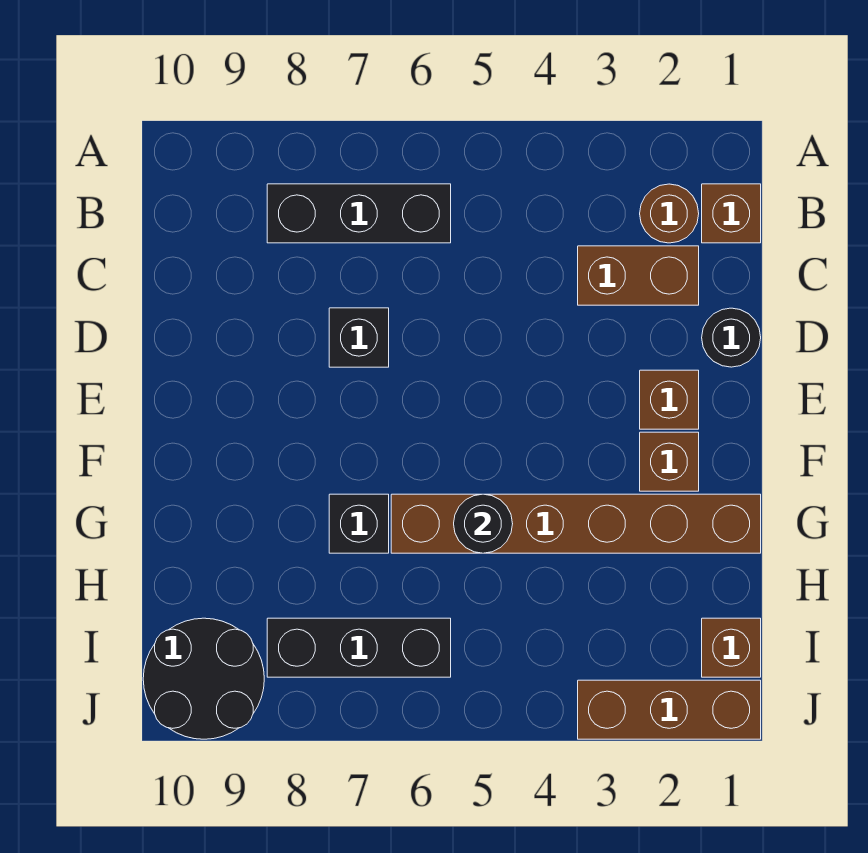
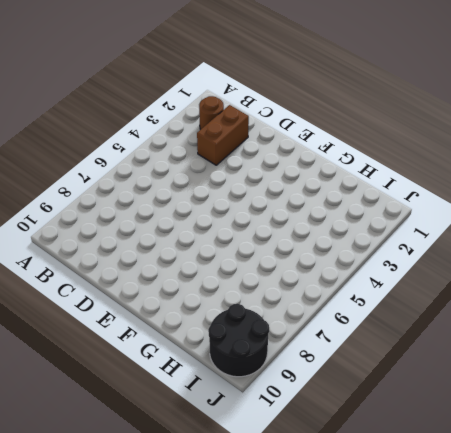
none -> brown brick B1 level 1
none -> black brick B6:B8 level 1
none -> black round brick D1 level 1

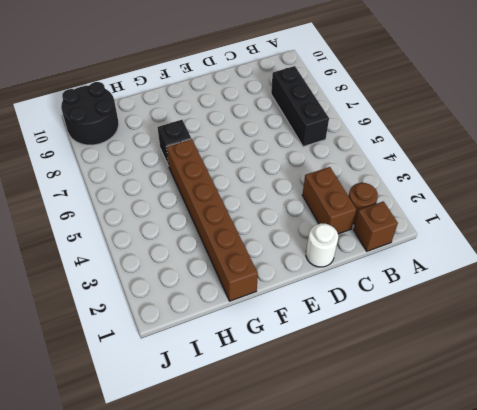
white round brick D1 level 1 -> black round brick D1 level 1
none -> black brick D7 level 1
none -> brown brick E2 level 1
none -> brown brick F2 level 1

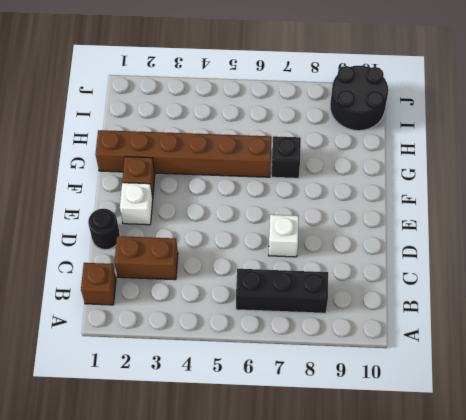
white brick D7 level 1 -> black brick D7 level 1
white brick E2 level 1 -> brown brick E2 level 1
none -> brown round brick B2 level 1
none -> brown brick I1 level 1
none -> black brick I6:I8 level 1

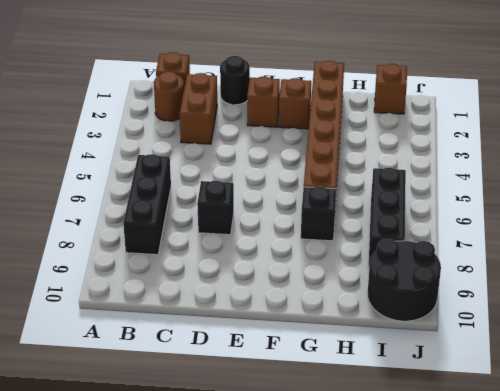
none -> brown brick J1:J3 level 1
none -> black round brick G5 level 2

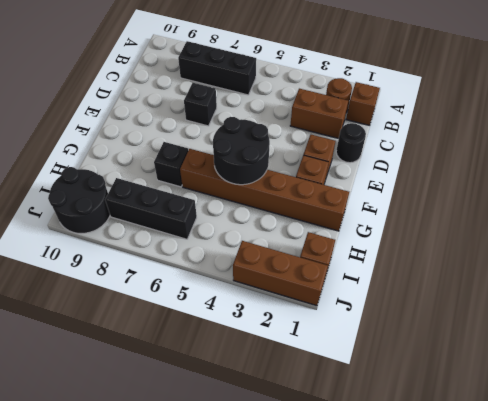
black round brick F4:G5 level 2 -> black round brick G5 level 2

